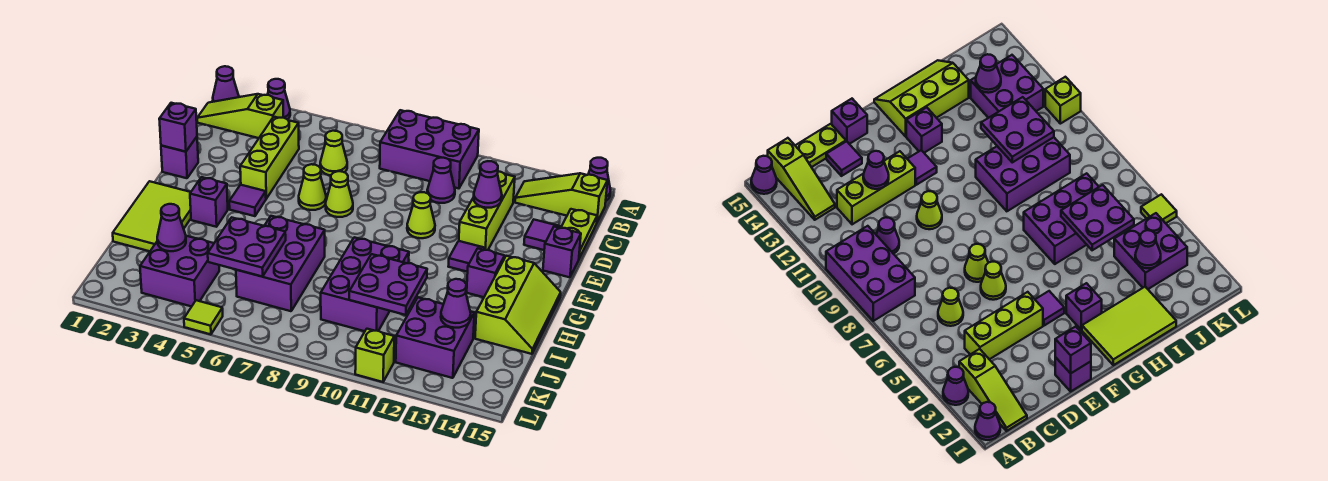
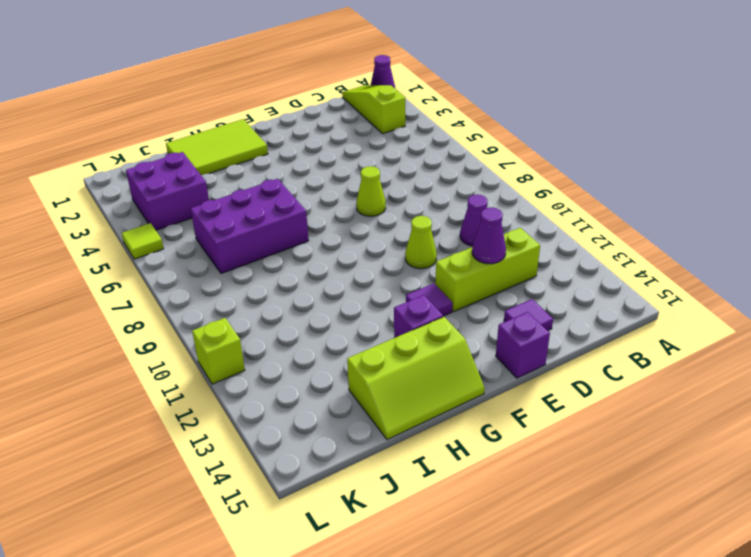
none -> purple cone A3 level 1
none -> purple brick A8:B10 level 1
none -> purple cone A15 level 1
none -> lime slope B13:B15 level 1 top 15

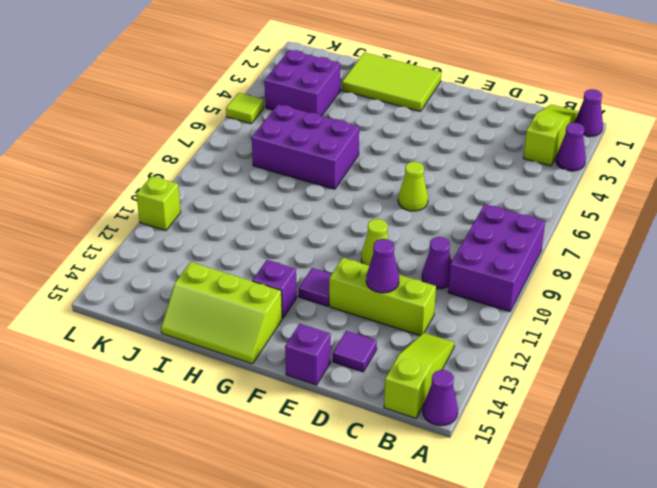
none -> lime brick C4:E4 level 1
none -> lime cone C6 level 1
none -> lime plate C15:D15 level 1
none -> purple brick E1 level 1

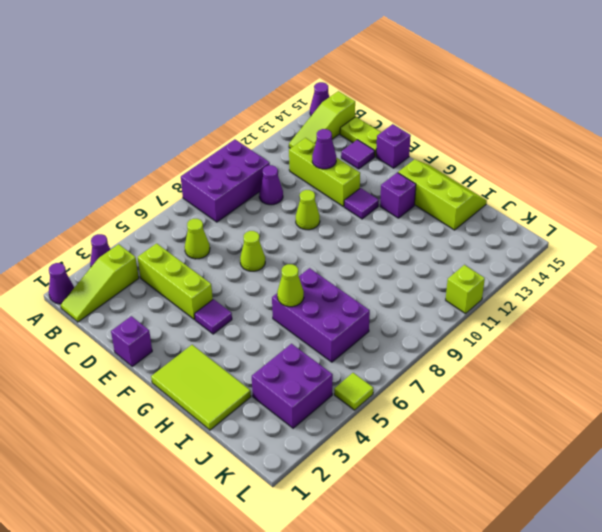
lime cone H6 level 2 -> lime cone E6 level 1
none -> purple brick G3 level 1
none -> purple brick H9:J10 level 1
none -> purple brick J12:K13 level 1
none -> purple brick E1 level 2

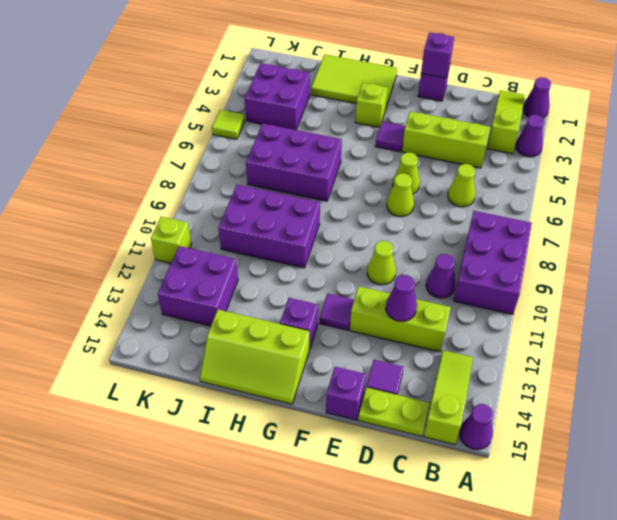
lime brick G3 level 1 -> purple brick G3 level 1
none -> purple plate I5:J6 level 2
none -> purple plate I10:J11 level 2
none -> purple cone J3 level 2
none -> purple cone J13 level 2

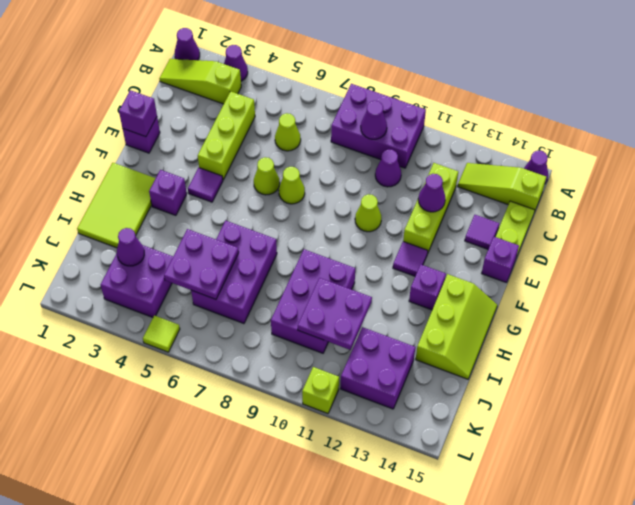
purple cone B9 level 2 -> purple cone J13 level 2

